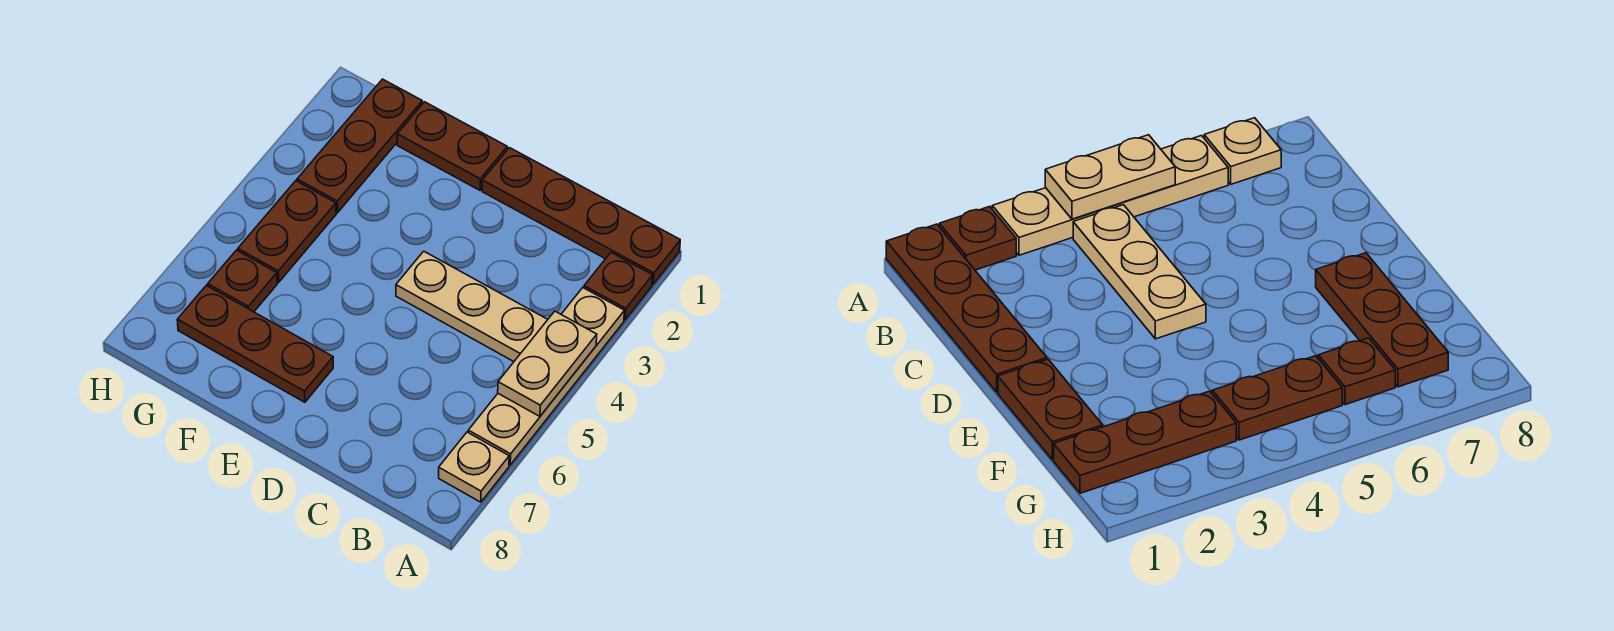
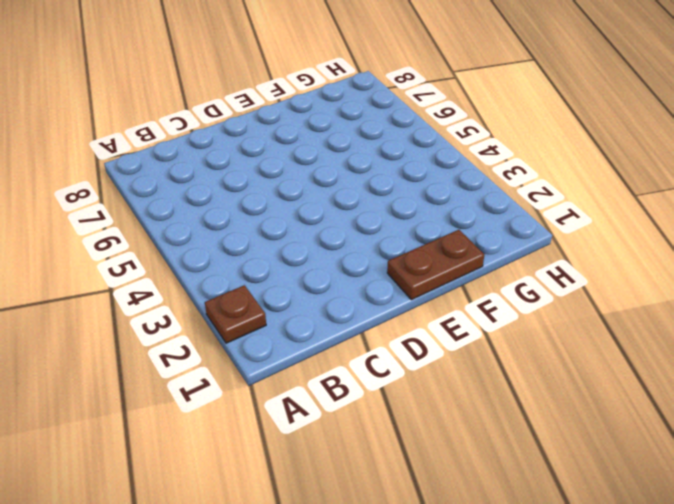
none -> brown plate A1:D1 level 1
none -> tan plate A3:A6 level 1

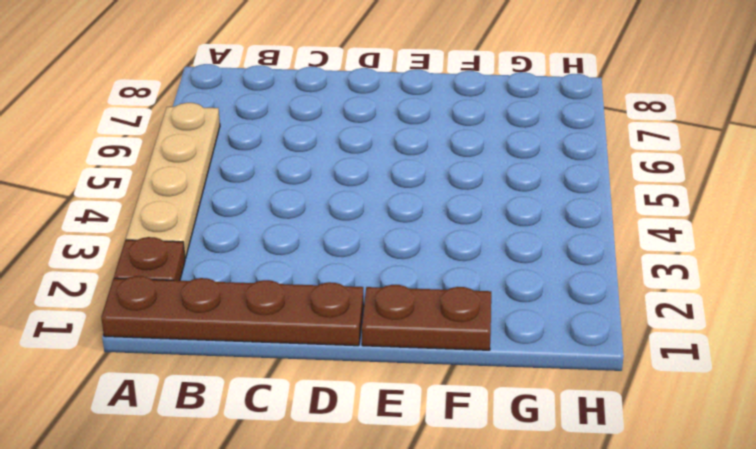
none -> tan plate A7 level 1
none -> tan plate B4:D4 level 1

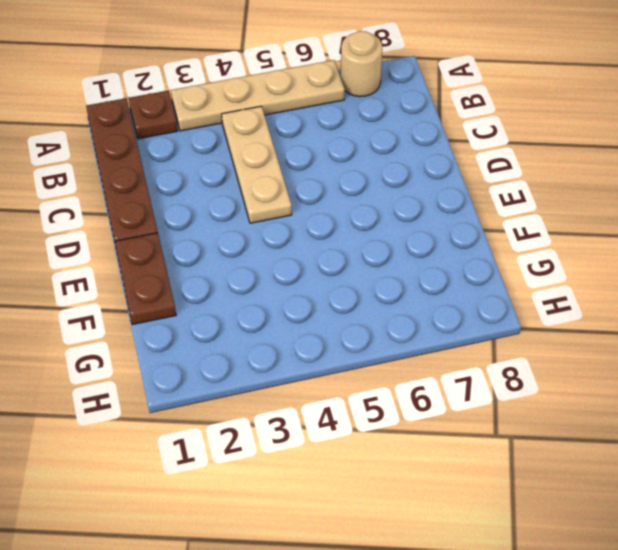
tan round brick A7 level 1 -> tan plate A7 level 1
none -> brown plate E7:G7 level 1
none -> brown plate G1:G3 level 1

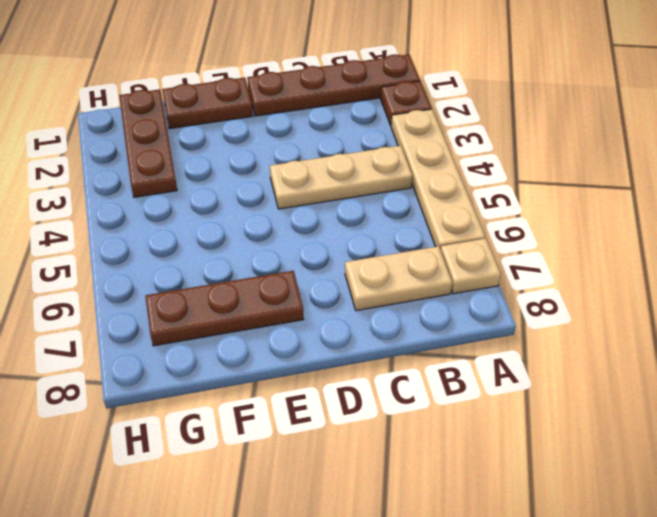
tan plate B7:C7 level 1 -> tan plate A4:A5 level 2
none -> brown plate G4:G5 level 1
none -> brown plate G6 level 1

